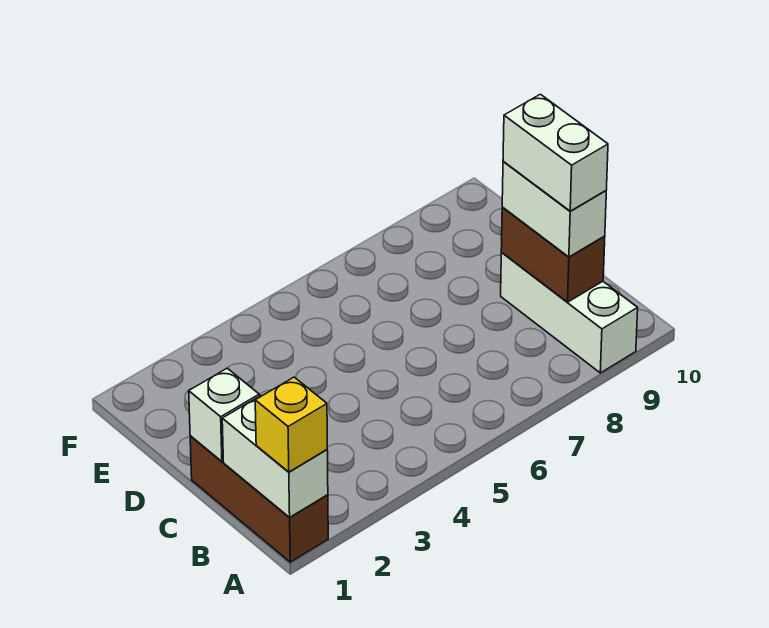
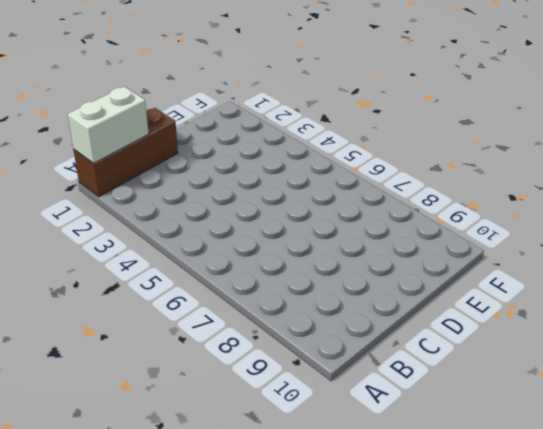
none -> white brick A9:C9 level 1
none -> brown brick B9:C9 level 2

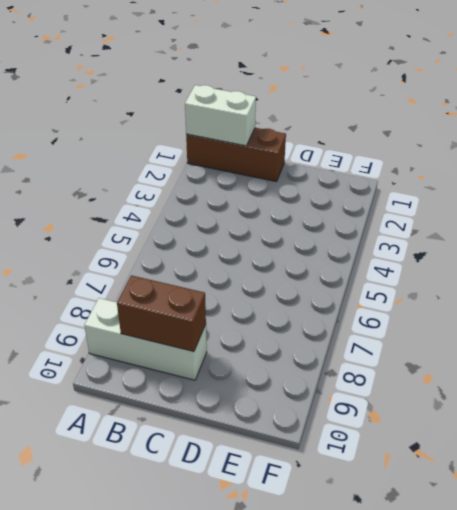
none -> white brick C1 level 2
none -> yellow brick A1 level 3

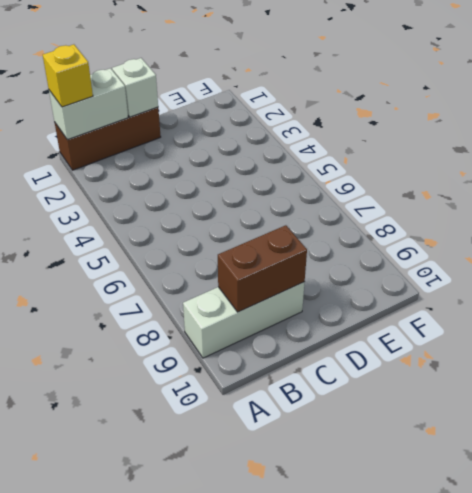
none -> white brick B9:C9 level 3
none -> white brick B9:C9 level 4

